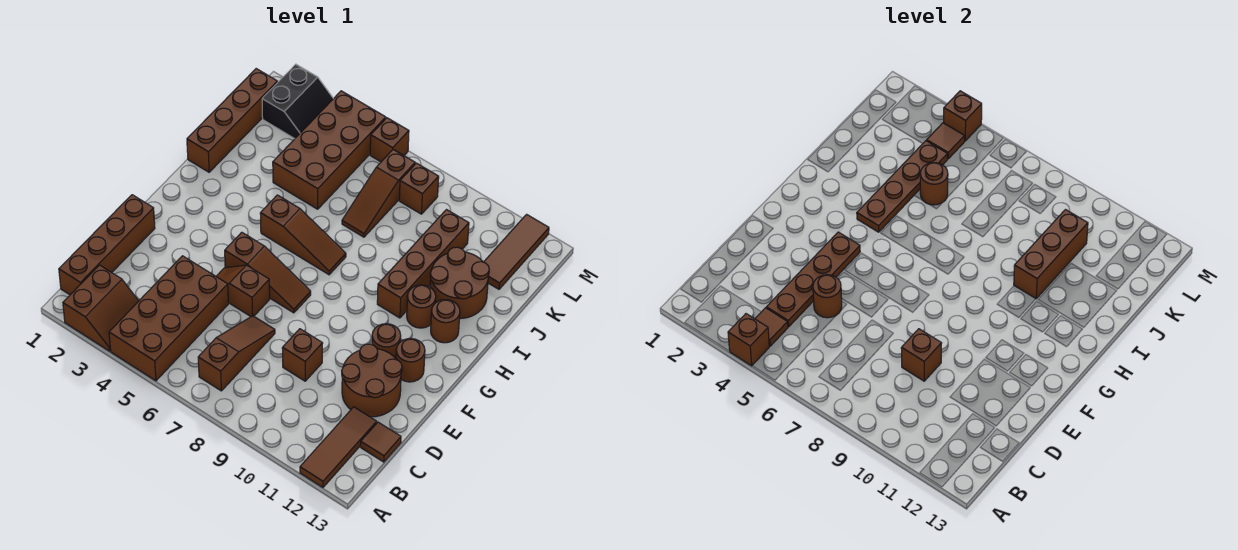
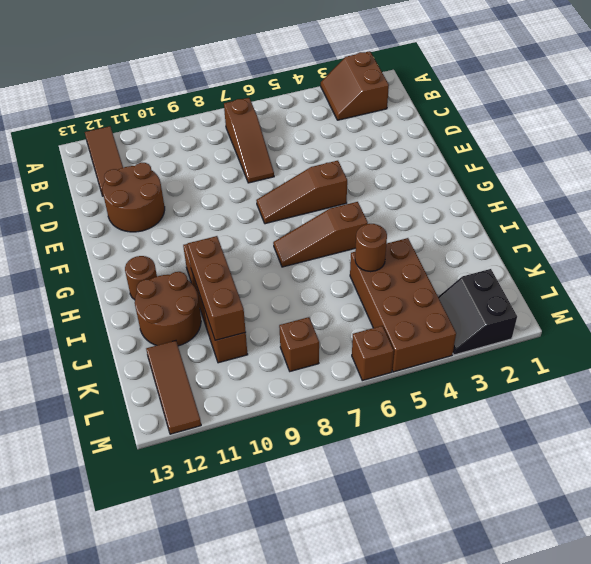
none -> brown brick A4:D5 level 1
none -> brown brick B1:E1 level 1
none -> brown tile C13 level 1
none -> brown brick D9 level 1

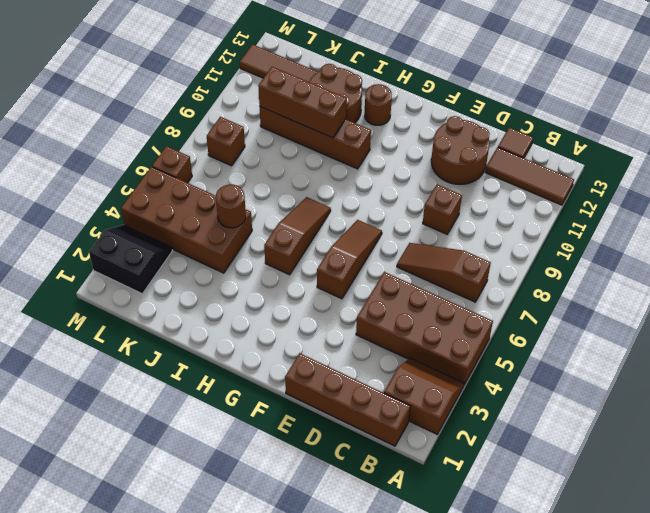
none -> brown slope E5:E6 level 1 top 6
none -> brown round brick F11 level 1
none -> brown round brick F12 level 1
none -> brown round brick H11 level 1

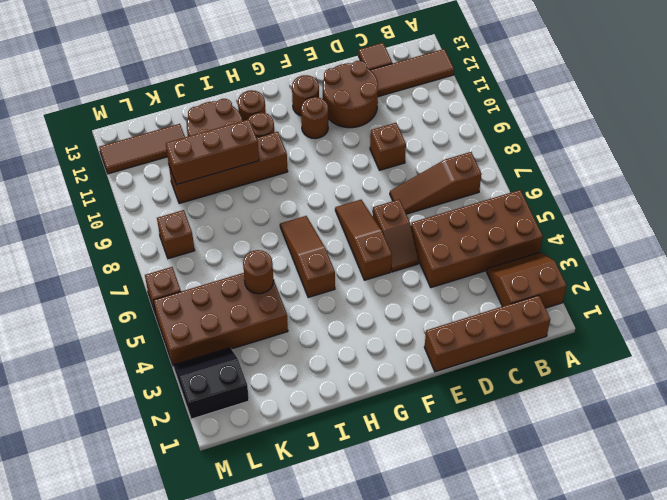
none -> brown brick I1:L1 level 1
none -> brown slope J7:L7 level 1 top L
none -> brown brick A4 level 2
none -> brown tile B4 level 2

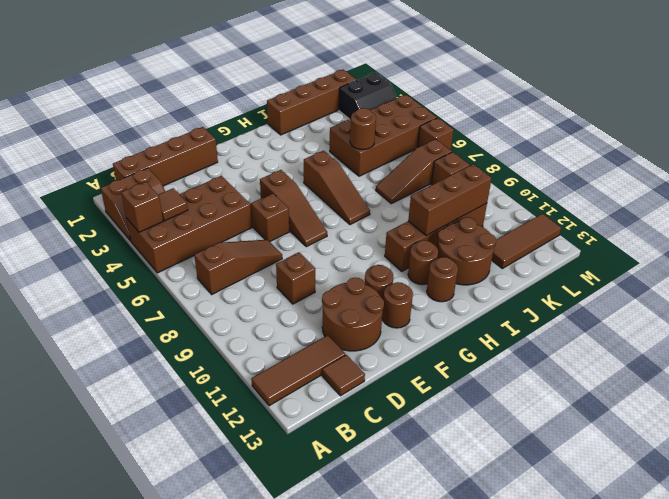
none -> brown plate C4:F4 level 2
none -> brown round brick D5 level 2
none -> brown brick D9 level 2
none -> brown plate H4:K4 level 2

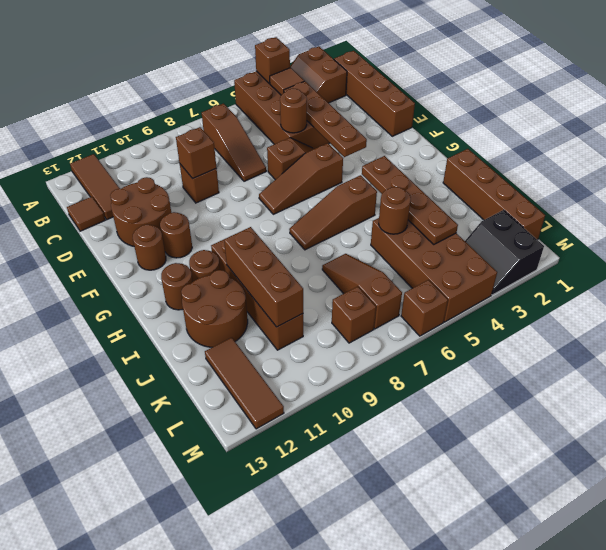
none -> brown tile L4 level 2
none -> brown brick M4 level 2

